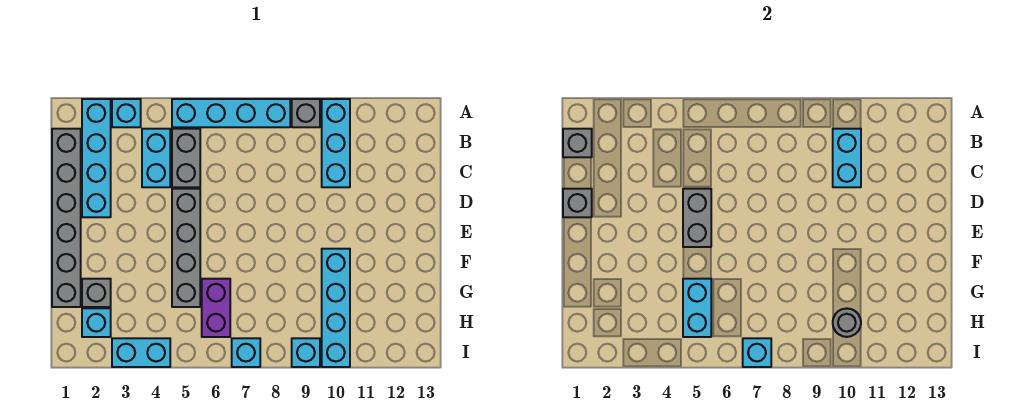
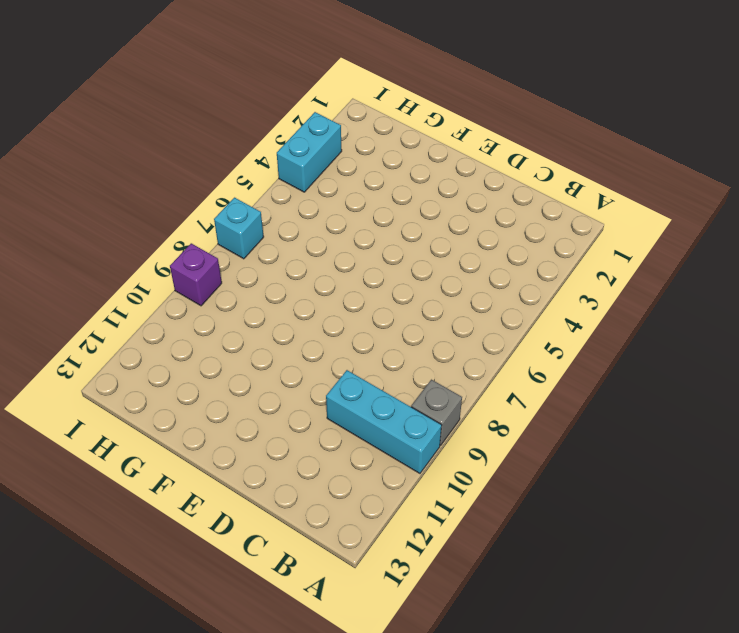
purple brick I9 level 1 -> cyan brick I9 level 1
none -> cyan brick A2:D2 level 1
none -> cyan brick A3 level 1
none -> cyan brick A5:A8 level 1

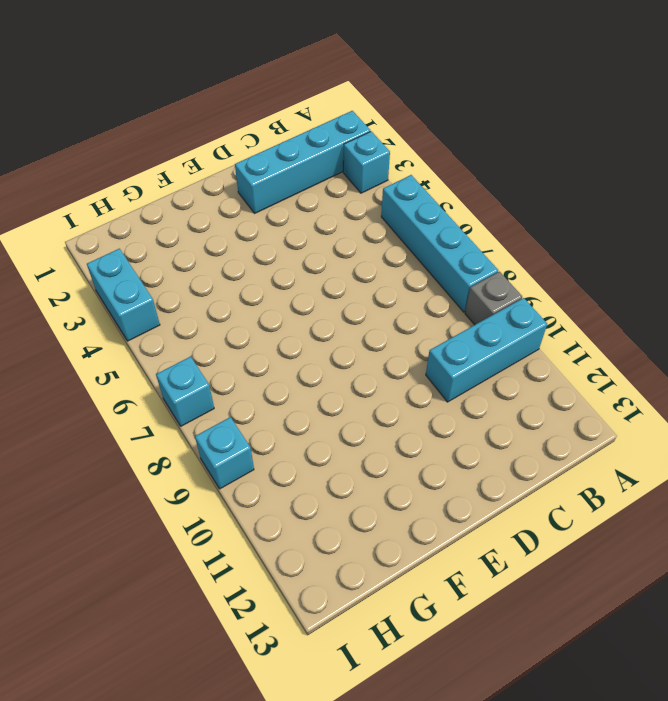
none -> grey brick B1:G1 level 1
none -> cyan brick B4:C4 level 1
none -> grey brick B5:C5 level 1

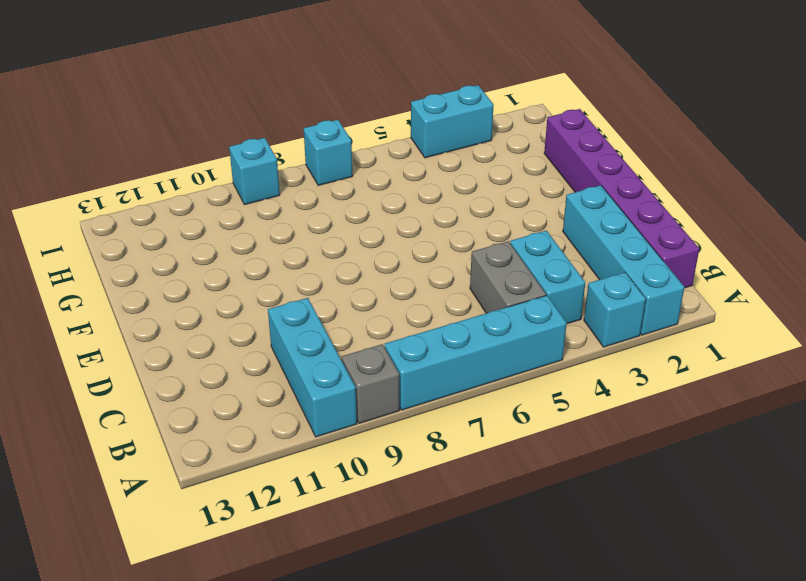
purple brick B1:G1 level 1 -> grey brick B1:G1 level 1
none -> grey brick D5:G5 level 1
none -> cyan brick F10:I10 level 1
none -> grey brick G2 level 1

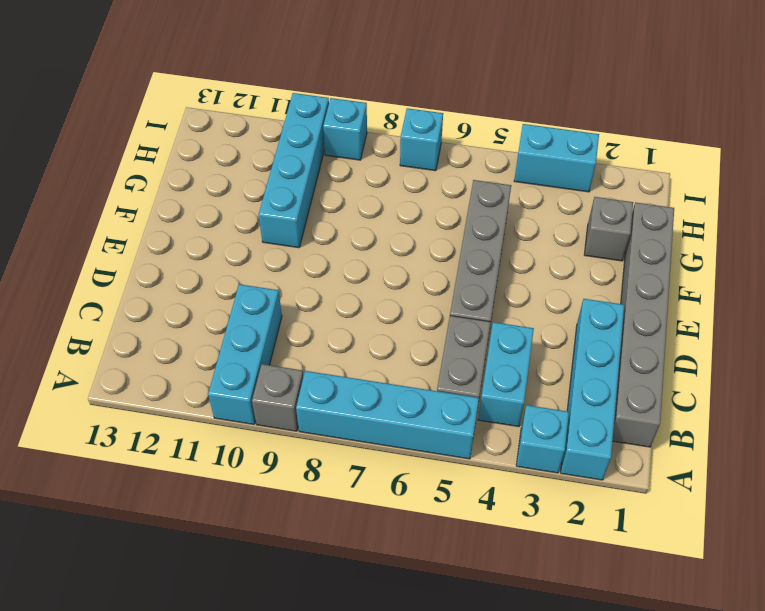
none -> purple brick G6:H6 level 1
none -> cyan brick H2 level 1
none -> grey brick B1 level 2

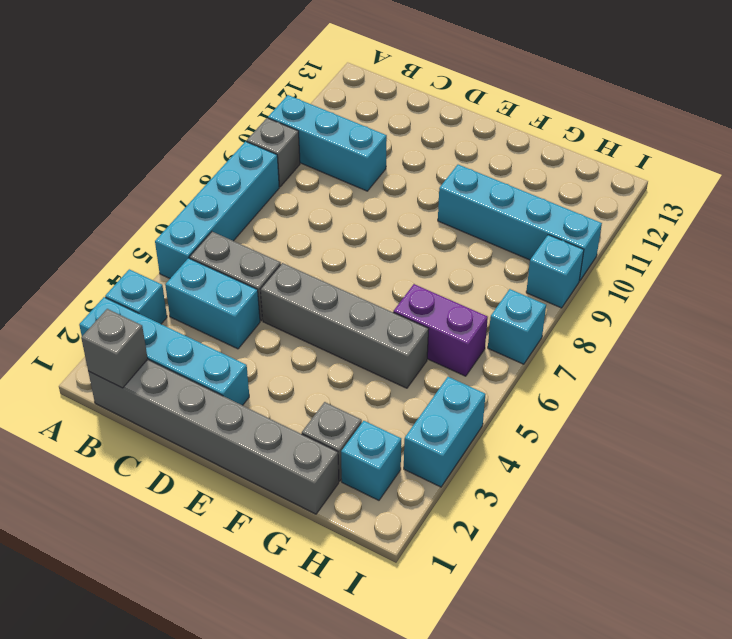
none -> cyan brick B10:C10 level 2
none -> grey brick D1 level 2
none -> grey brick D5:E5 level 2

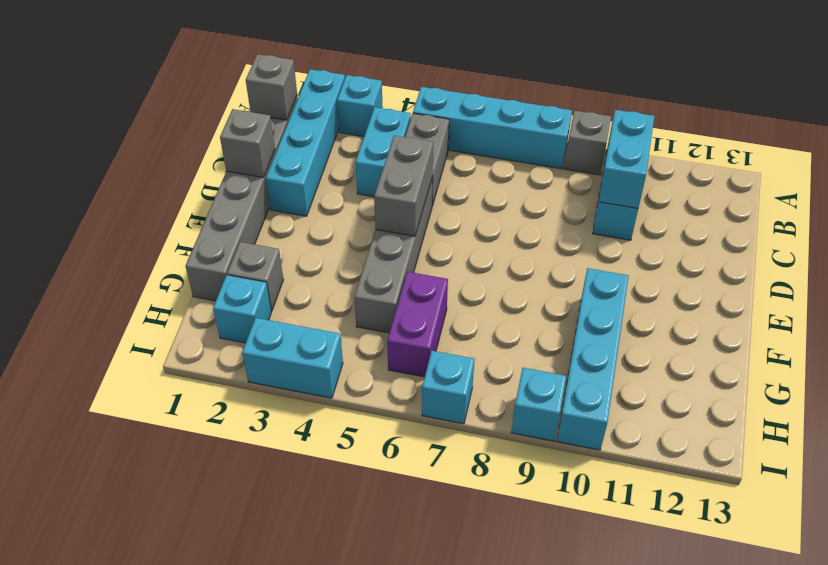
none -> cyan brick G5:H5 level 2
none -> grey round brick H10 level 2
none -> cyan brick I7 level 2

